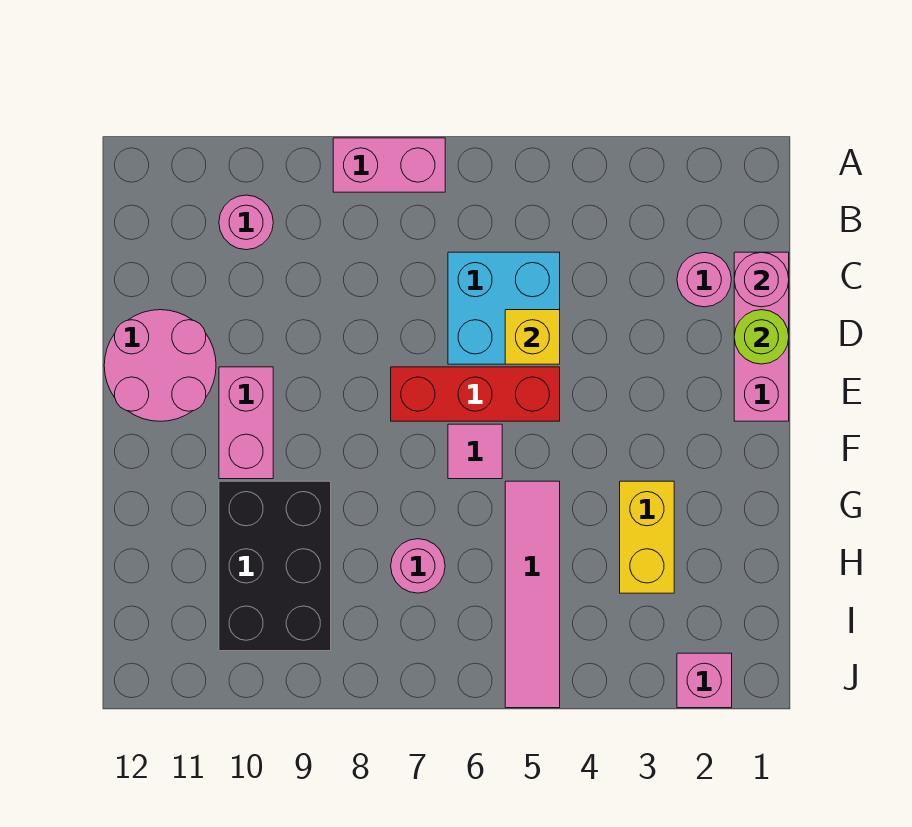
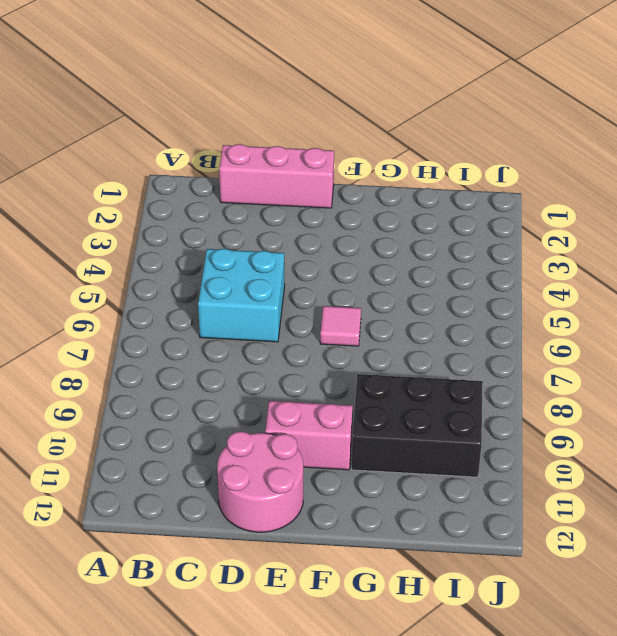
none -> pink brick A7:A8 level 1
none -> pink round brick B10 level 1
none -> pink round brick C2 level 1

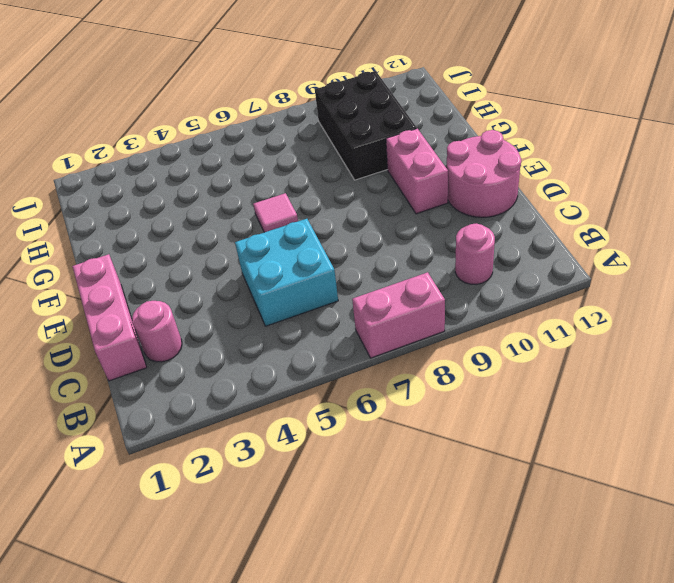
none -> red brick E5:E7 level 1
none -> yellow brick G3:H3 level 1
none -> pink tile G5:J5 level 1

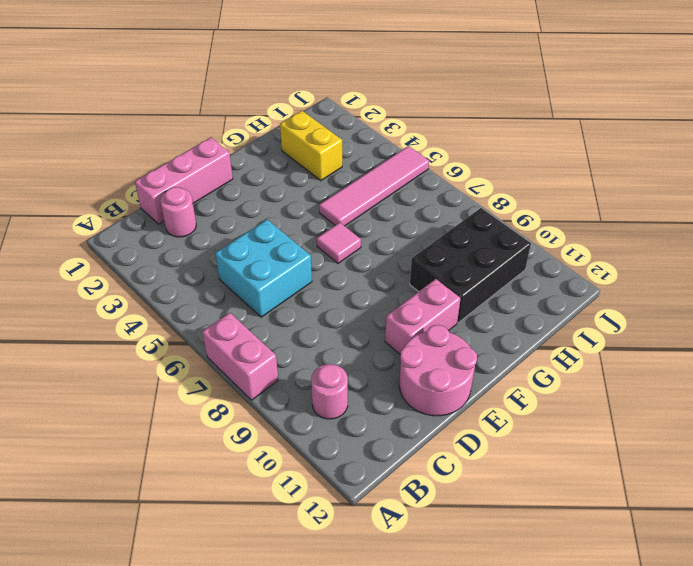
yellow brick H2:H3 level 1 -> yellow brick G3:H3 level 1
none -> red brick E5:E7 level 1
none -> pink round brick H7 level 1
none -> pink brick J2 level 1

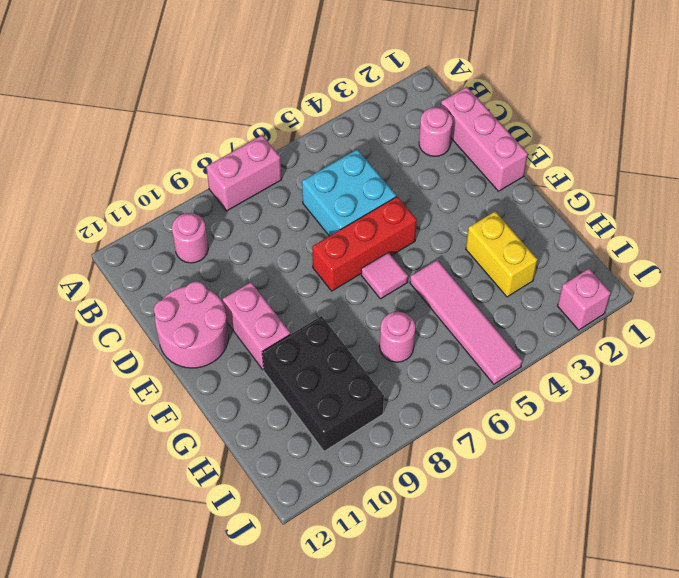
none -> pink round brick C1 level 2
none -> lime round brick D1 level 2
none -> yellow brick D5 level 2

